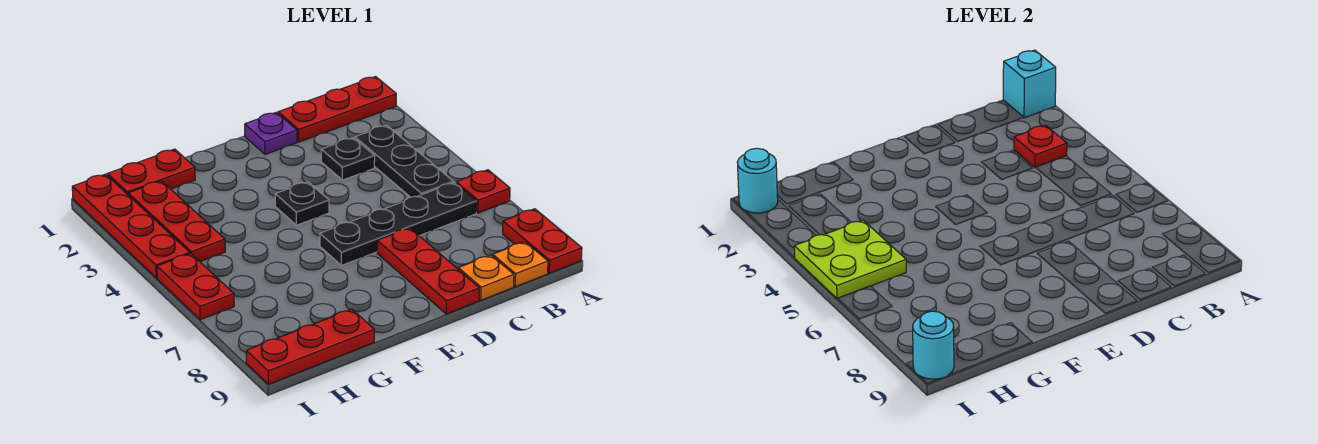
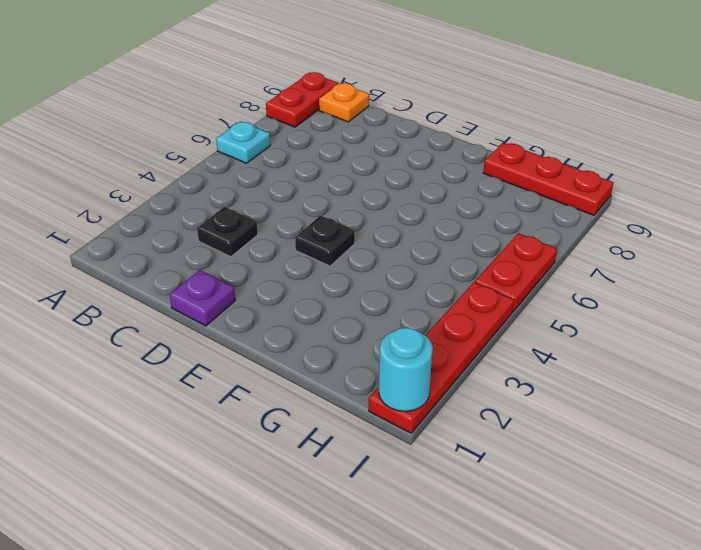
cyan plate A6 level 1 -> red plate A6 level 1
none -> red plate A1:C1 level 1
none -> black plate B3:B5 level 1
none -> black plate B6:E6 level 1

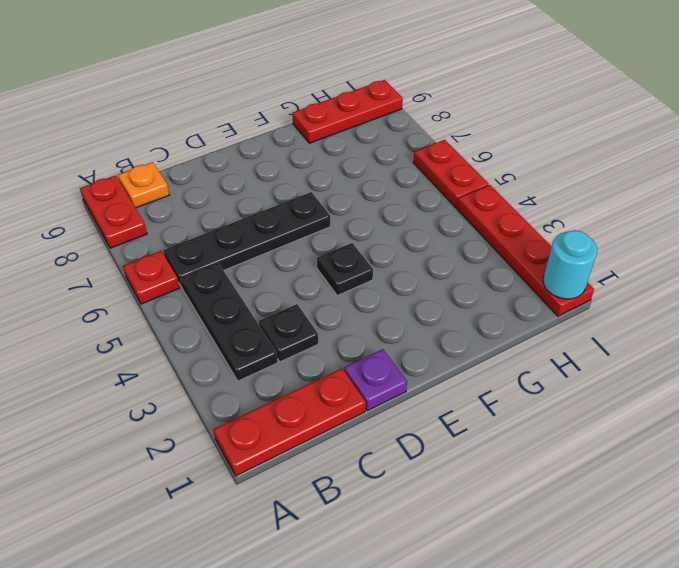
none -> orange plate C9 level 1
none -> red plate D7:D9 level 1
none -> red plate G1:H1 level 1

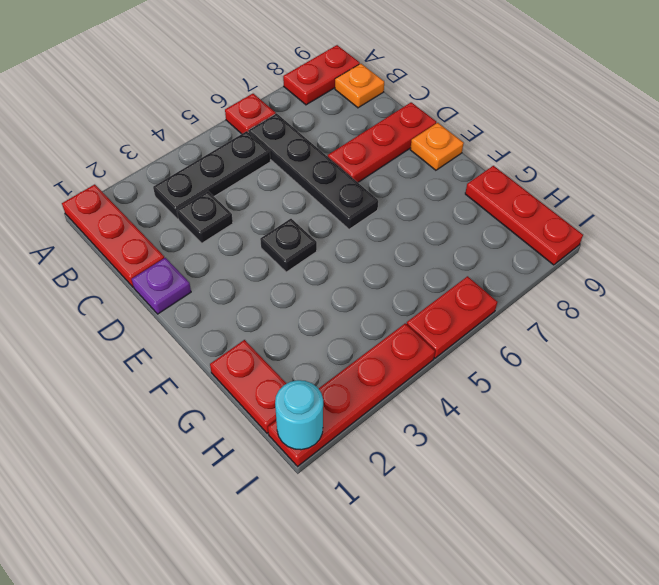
orange plate E9 level 1 -> orange plate C9 level 1
none -> red plate H2:H4 level 1
none -> cyan brick A1 level 2
none -> red plate B3 level 2

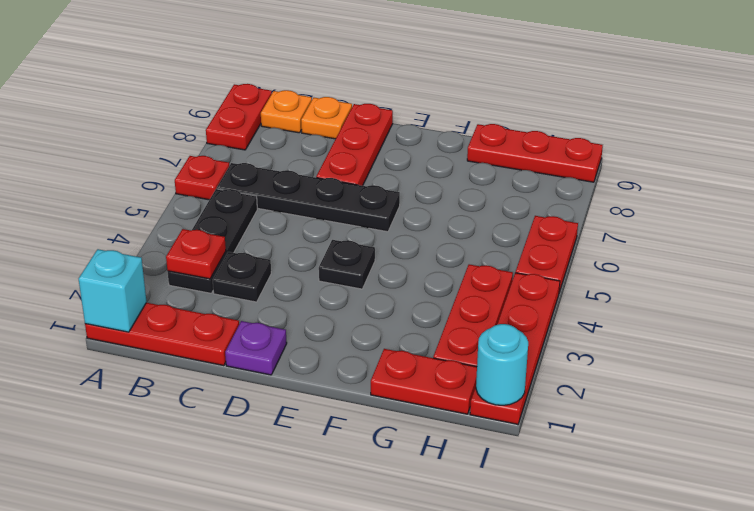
none -> lime plate H4:I5 level 2
none -> cyan round brick I9 level 2

